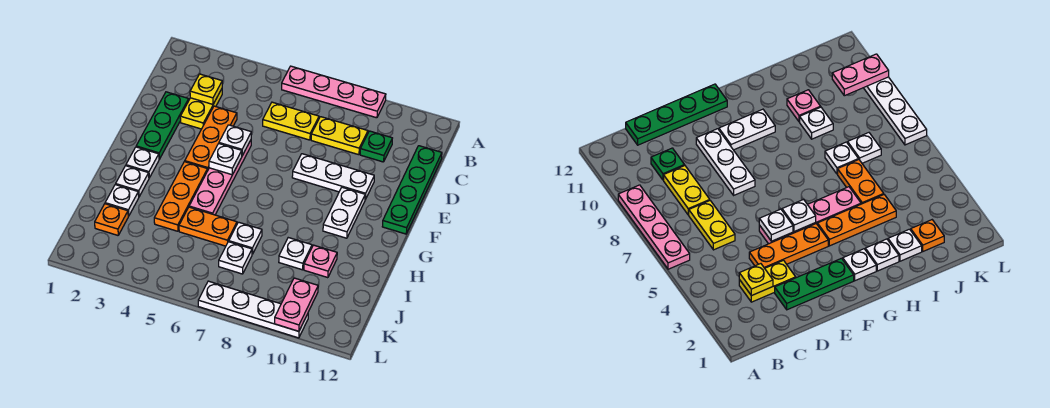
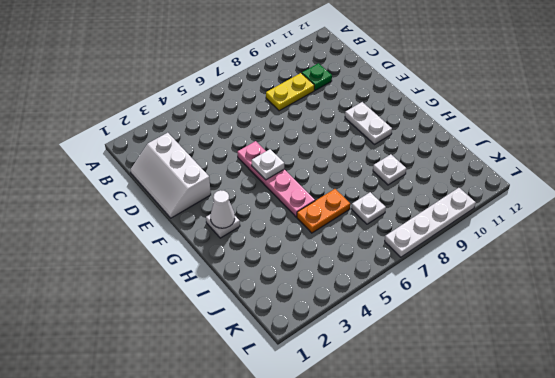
white slope C1:E2 level 1 top 2 -> green plate D2:F2 level 1
white cone G2 level 2 -> none
none -> pink plate A6:A9 level 1
none -> yellow plate C3:D3 level 1
none -> yellow plate C6:C7 level 1

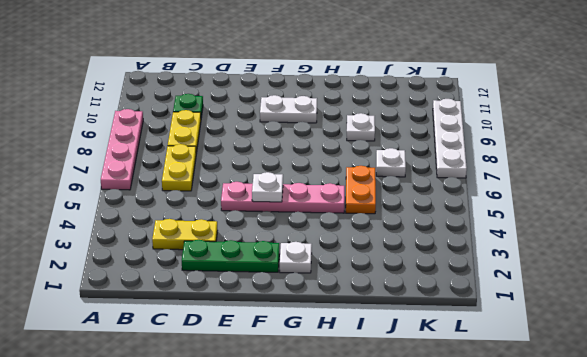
none -> green plate C12:F12 level 1
none -> orange plate D4:F4 level 1
none -> white plate E8:E10 level 1

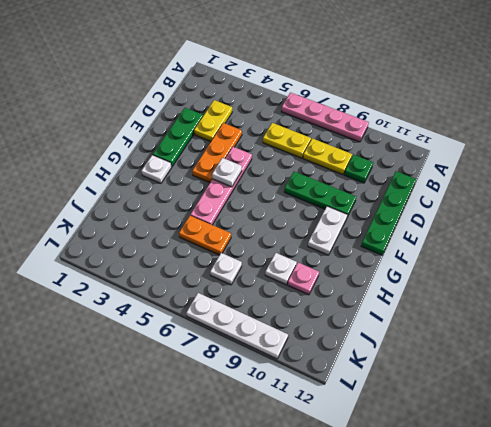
green plate E8:E10 level 1 -> white plate E8:E10 level 1
none -> orange plate G4:I4 level 1
none -> white plate H2 level 1
none -> white plate I2 level 1

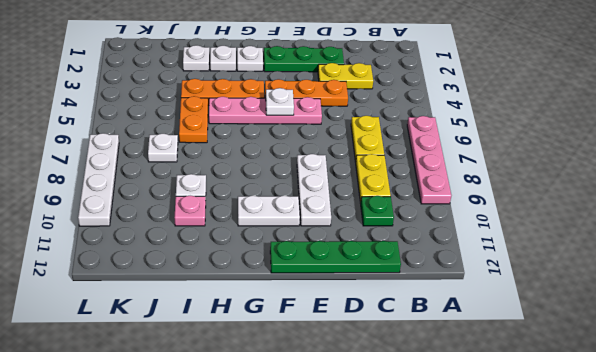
none -> white plate I7 level 1
none -> orange plate J2 level 1
none -> yellow plate C3 level 2

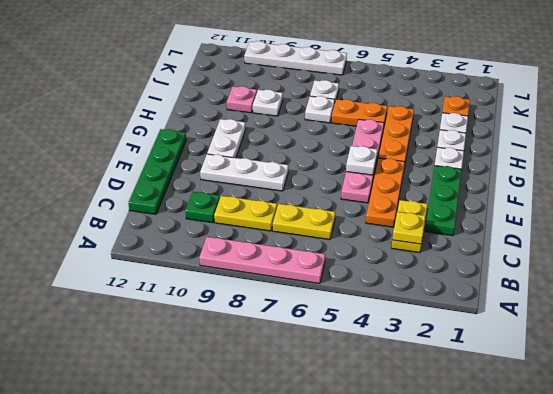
none -> white plate E5 level 2
none -> pink plate K10:L10 level 2

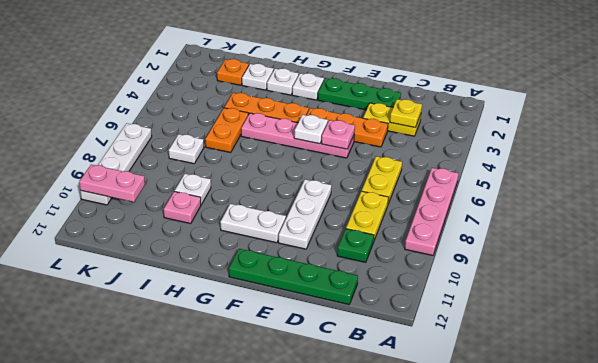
pink plate E5 level 2 -> white plate E5 level 2
none -> white plate I7 level 1

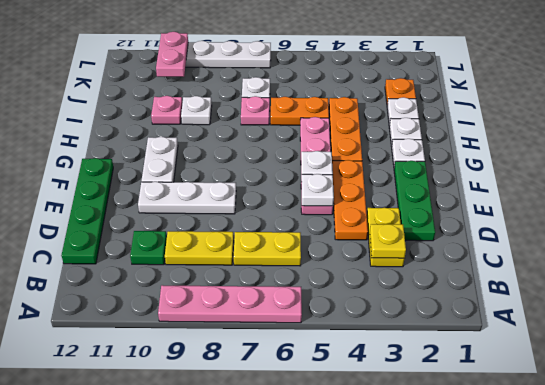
pink plate I7 level 1 -> white plate I7 level 1

